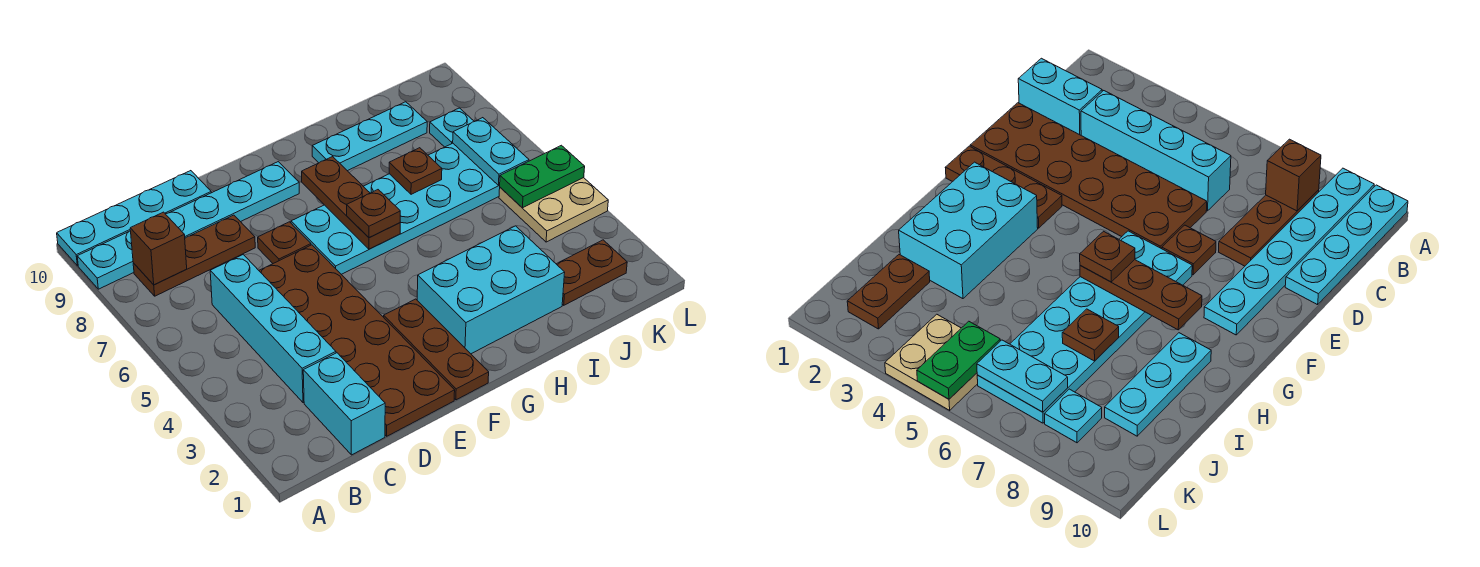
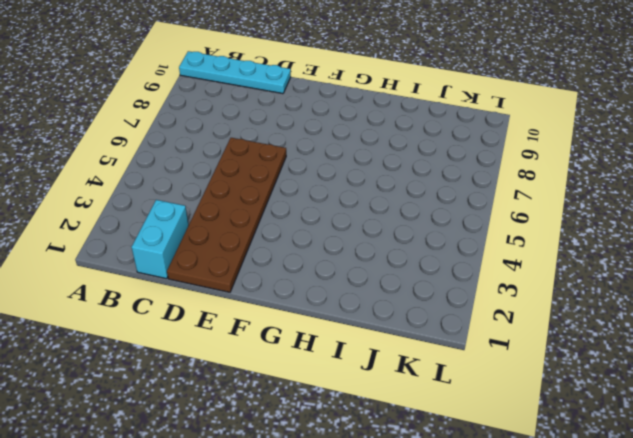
none -> cyan plate A9:F9 level 1
none -> brown plate B8:D8 level 1
none -> cyan brick C3:C6 level 1

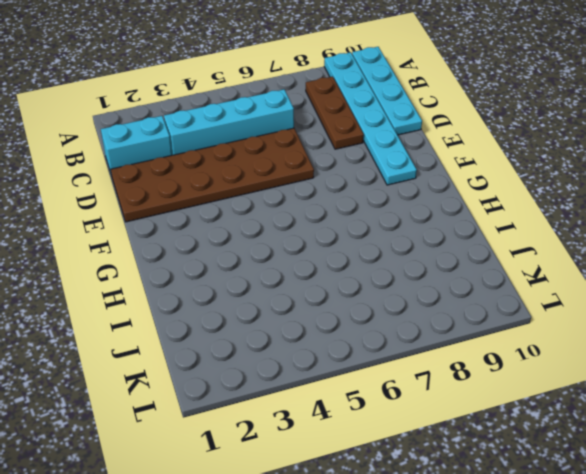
none -> brown plate E7 level 1
none -> brown plate F1:F3 level 1
none -> cyan plate F6:K7 level 1

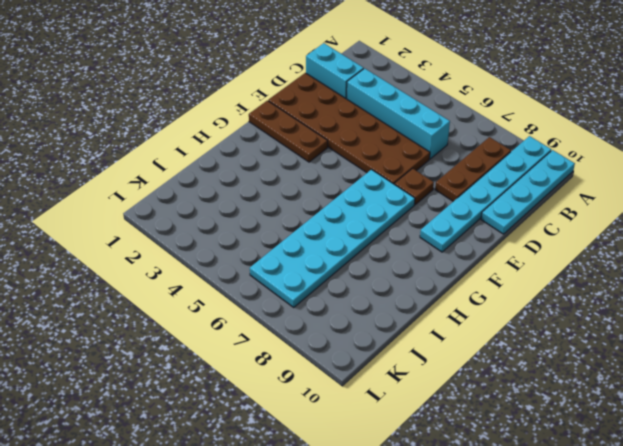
none -> cyan brick G2:I3 level 1
none -> cyan plate H9:J9 level 1
none -> brown plate J2:K2 level 1

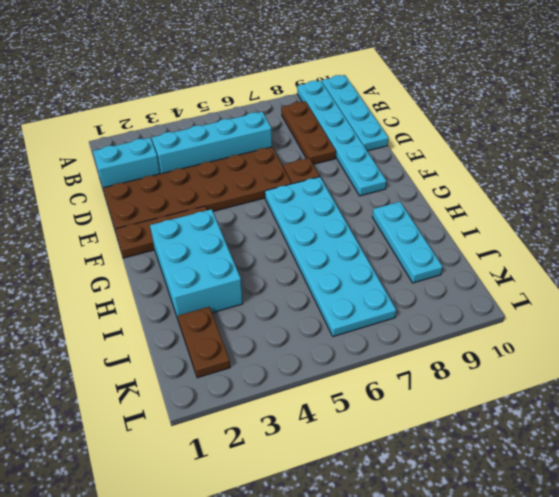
none -> tan plate K4:L5 level 1
none -> cyan plate K8 level 1
none -> brown brick B8 level 2

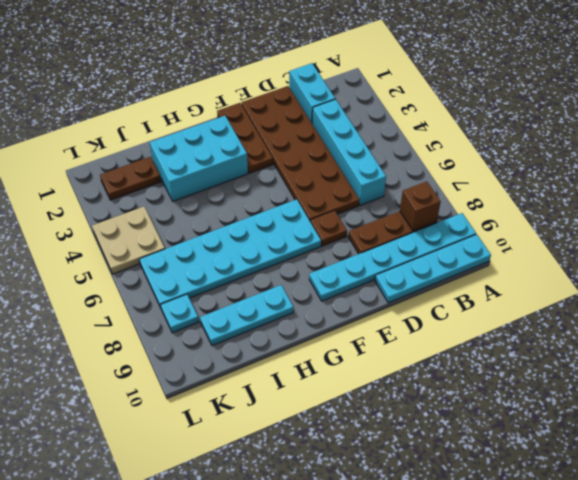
none -> brown plate G6:G8 level 2
none -> brown plate I7 level 2
none -> green plate K5:L5 level 2

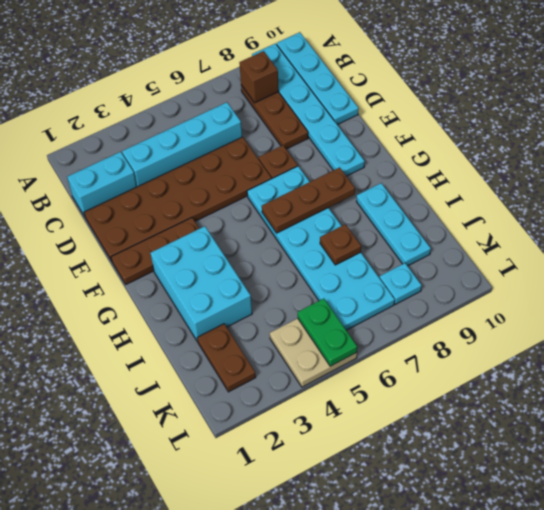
none -> cyan plate K6:K7 level 2
none -> brown plate G6 level 3

